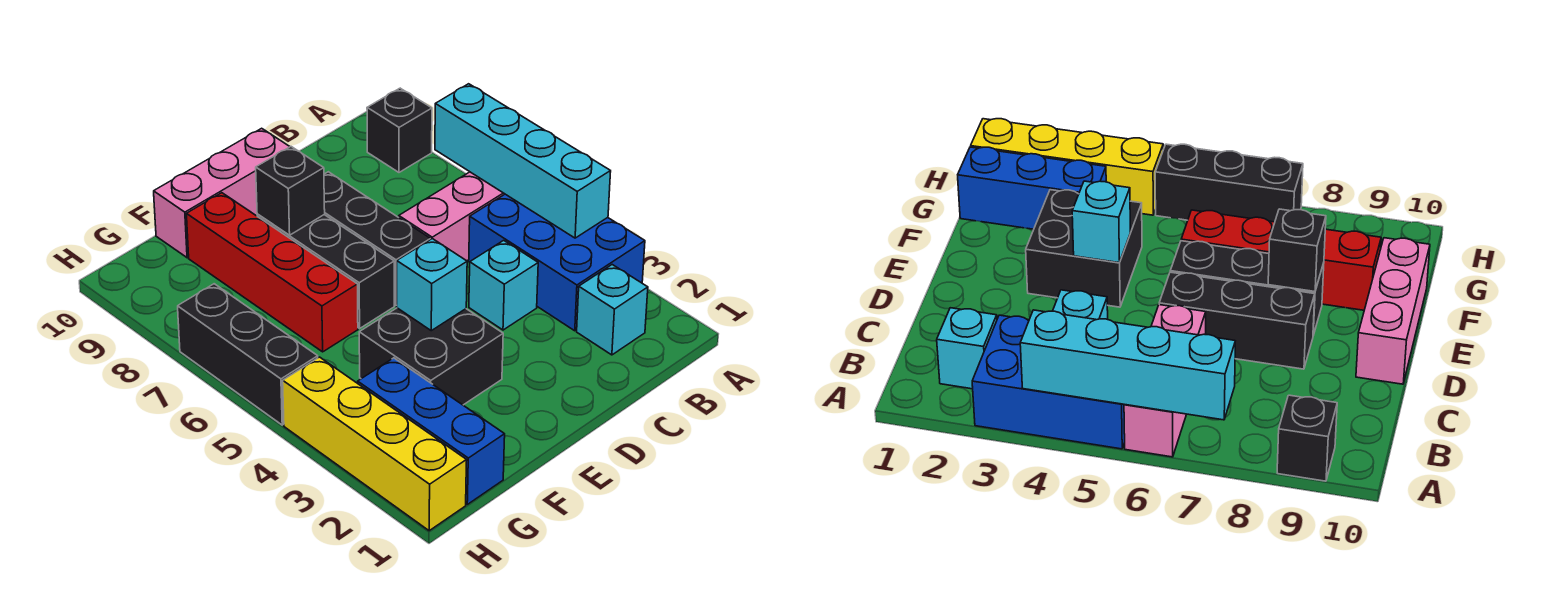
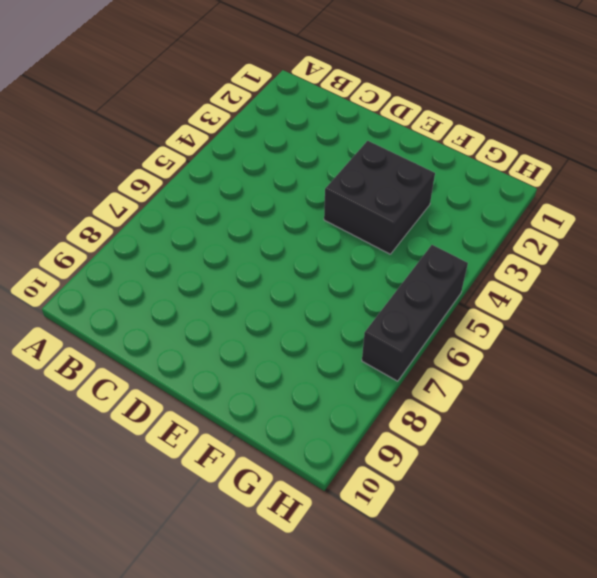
none -> blue brick A3:B5 level 1
none -> pink brick A6:C6 level 1
none -> black brick A9 level 1

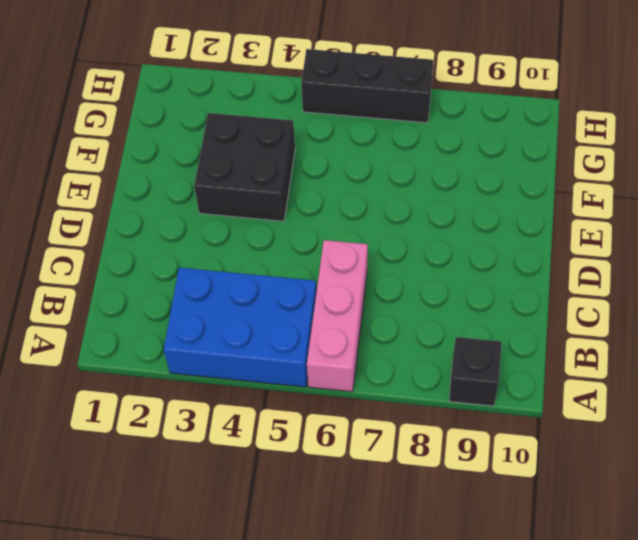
none -> cyan brick B2 level 1
none -> cyan brick C4 level 1
none -> black brick D6:D8 level 1

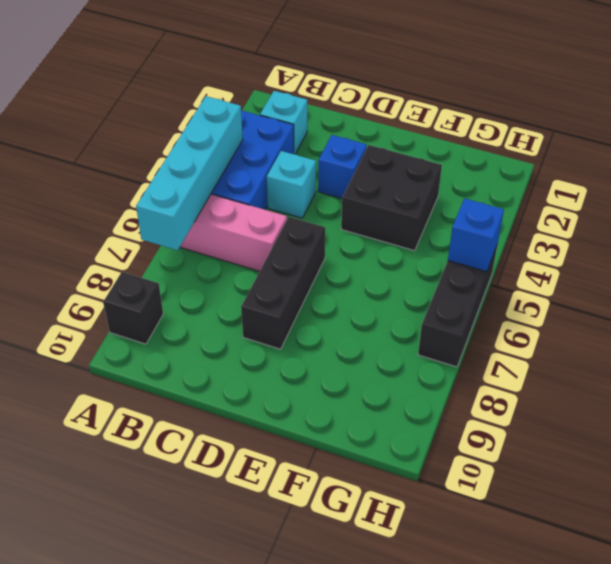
blue brick D3 level 1 -> none
blue brick H5 level 2 -> none
none -> pink brick D10:F10 level 1
none -> black brick E6:E8 level 1
none -> red brick F6:F9 level 1

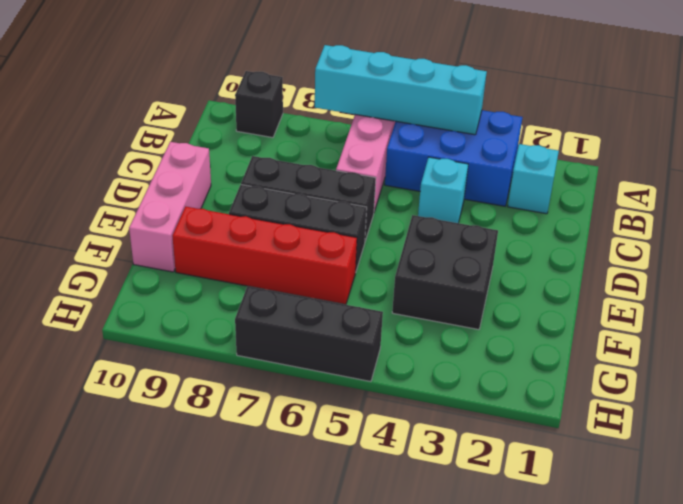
none -> blue brick G1:G3 level 1
none -> yellow brick H1:H4 level 1
none -> cyan brick E4 level 2

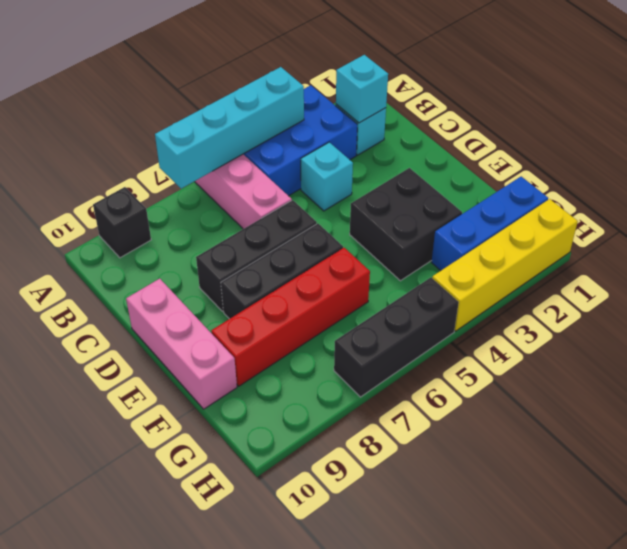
cyan brick B2 level 2 -> cyan brick E4 level 2
none -> black brick E8 level 2

